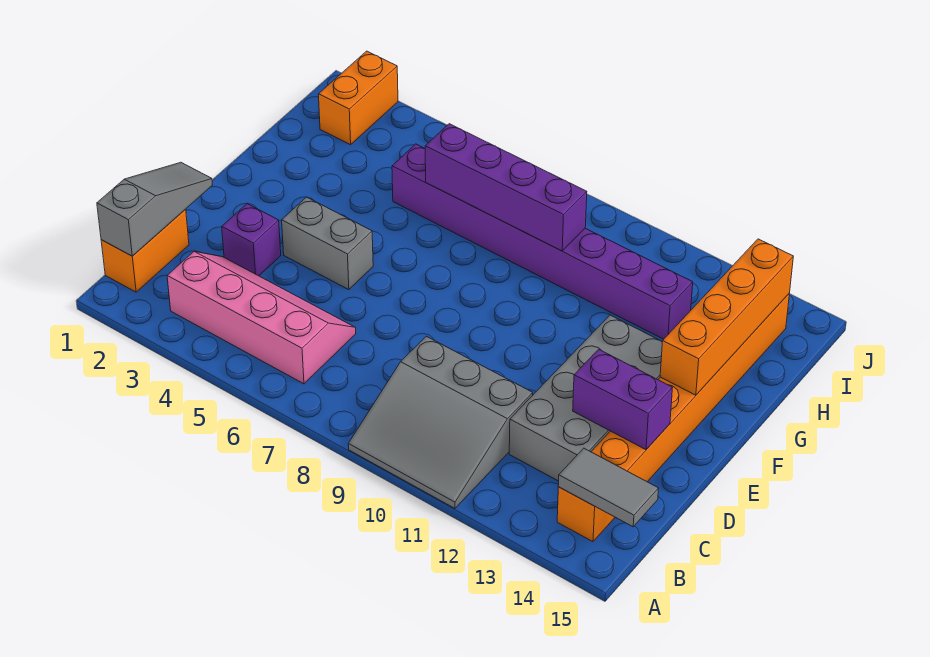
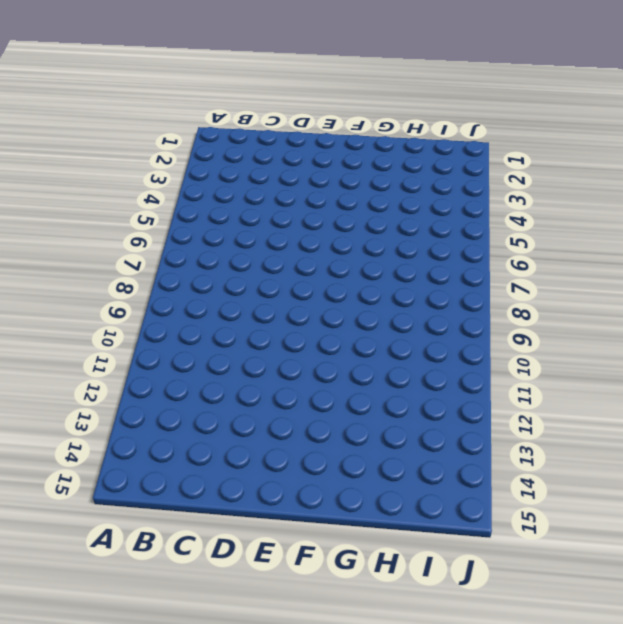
none -> grey slope A9:C11 level 1 top C
none -> orange brick B1:C1 level 1
none -> pink slope B3:C6 level 1 top B

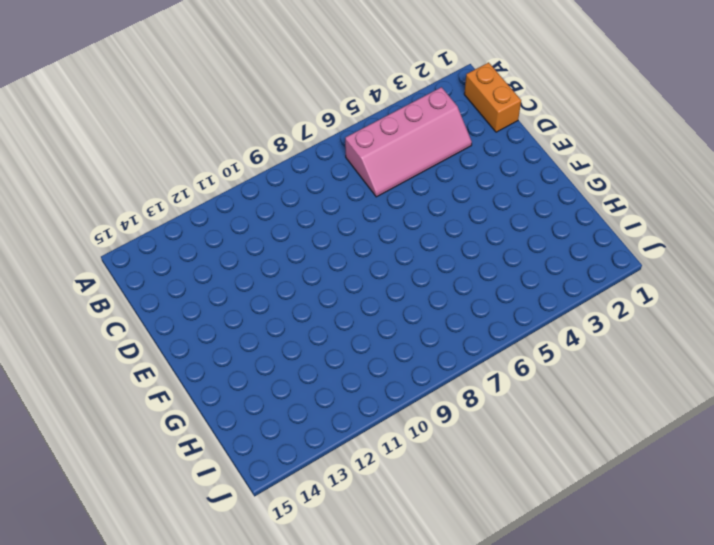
none -> grey slope A9:C11 level 1 top C
none -> orange brick B14:I14 level 1
none -> grey brick C12:F13 level 1

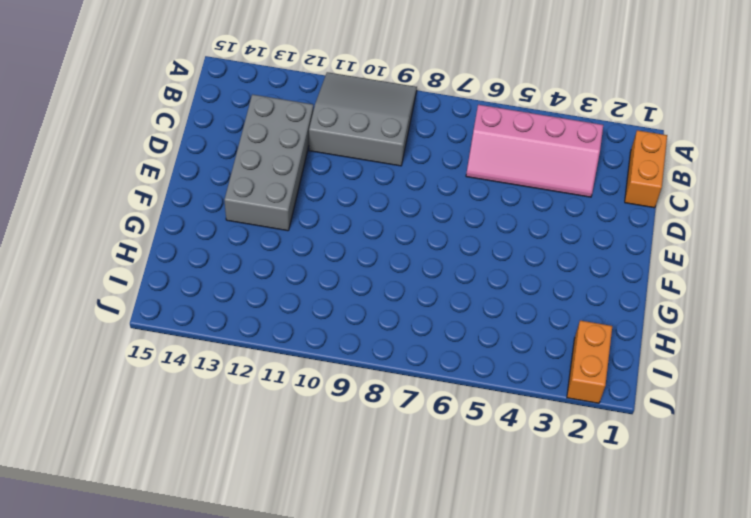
none -> orange brick B14:I14 level 1
none -> purple brick D3 level 1
none -> grey brick E4:E5 level 1

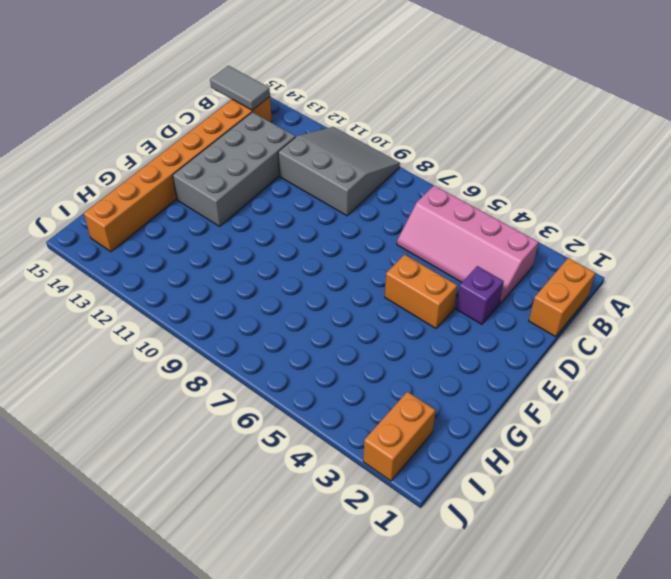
orange brick E4:E5 level 1 -> grey brick E4:E5 level 1
none -> purple brick H5:H12 level 1
none -> grey slope B1:D1 level 2 top B
none -> purple brick D13:D14 level 2

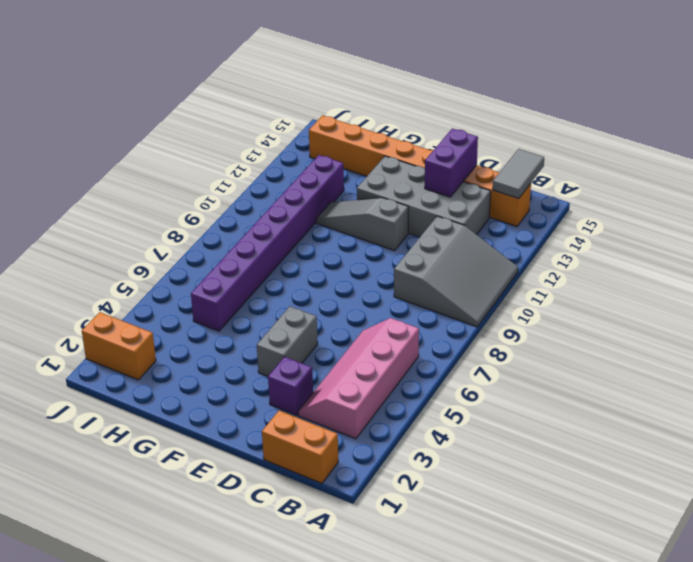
grey slope E11:G11 level 1 top E -> grey slope B1:D1 level 2 top B
none -> orange brick F14:I14 level 2
none -> purple brick H6:H9 level 2

